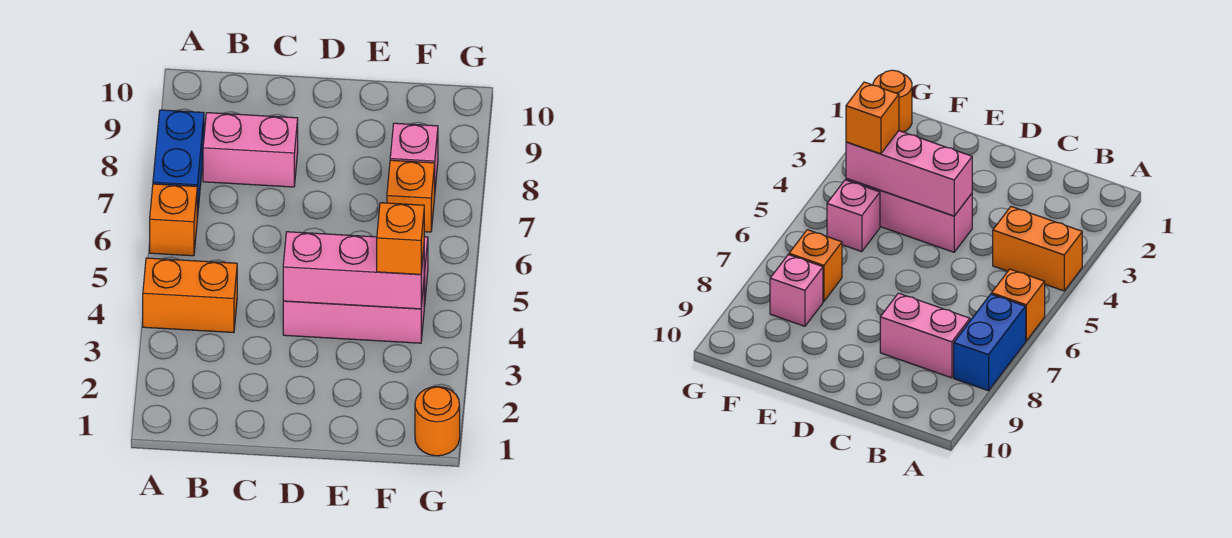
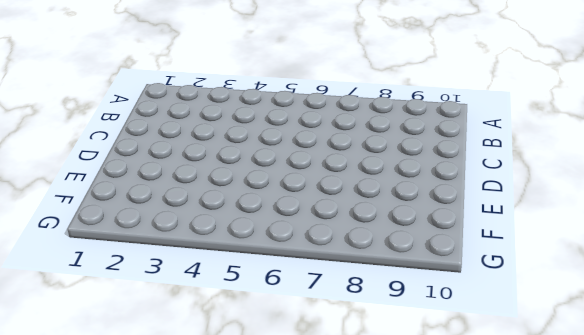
none -> orange brick A4:B4 level 1
none -> orange brick A6 level 1

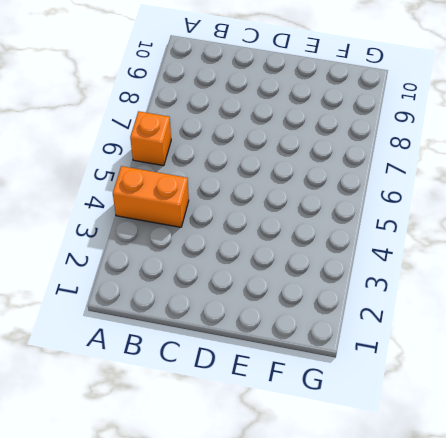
none -> blue brick A7:A8 level 1
none -> pink brick B8:C8 level 1

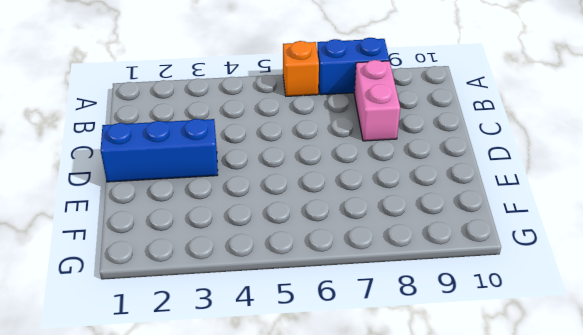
blue brick D1:D3 level 1 -> none
none -> orange brick A4:B4 level 1
none -> pink brick D4:F4 level 1

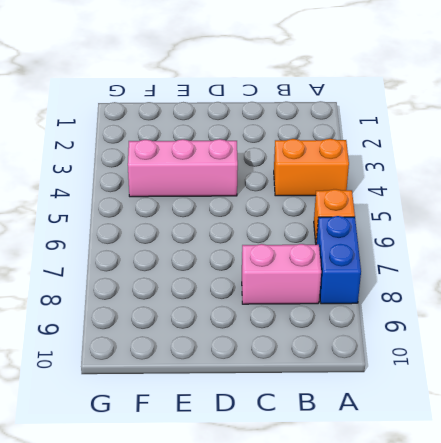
none -> pink brick F5 level 1
none -> orange brick F7 level 1

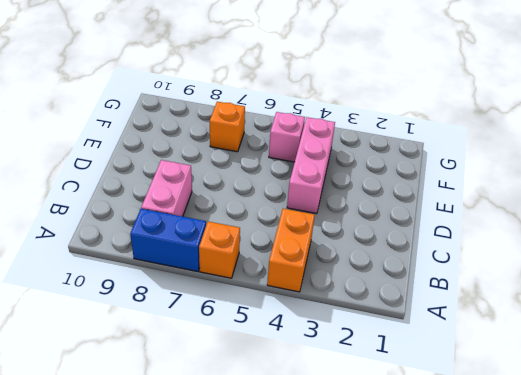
none -> pink brick F8 level 1
none -> orange round brick G1 level 1

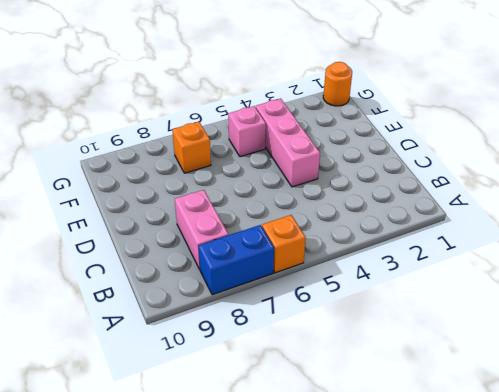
none -> orange brick A4:B4 level 1
none -> pink brick F8 level 1

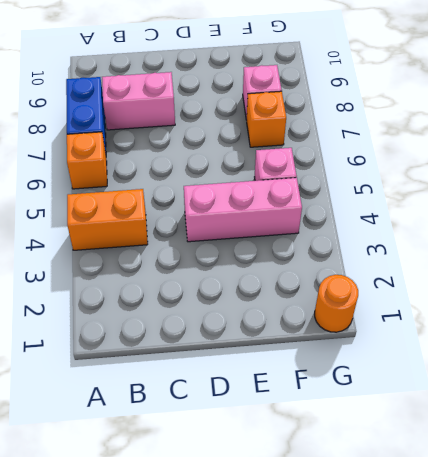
none -> pink brick D4:F4 level 2
none -> orange brick F4 level 3

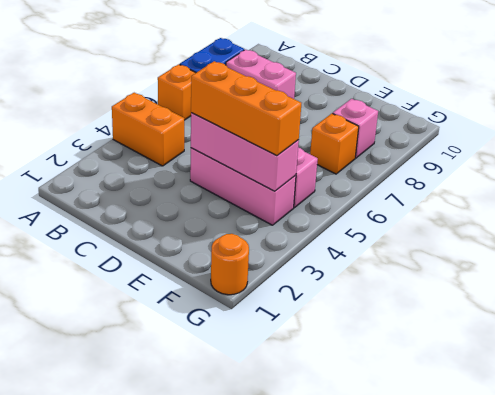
orange brick D4:F4 level 3 -> orange brick F4 level 3

